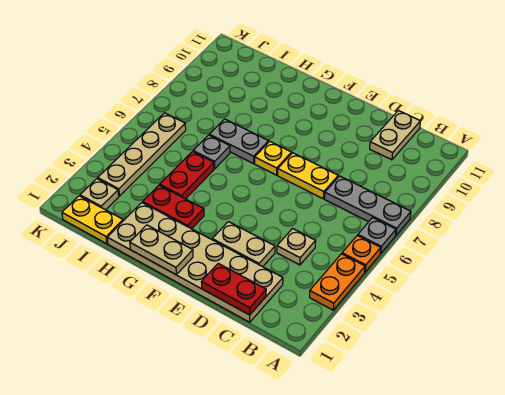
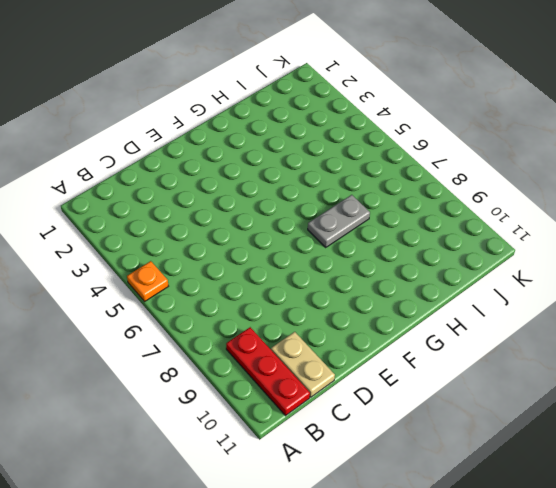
red plate B9:B11 level 1 -> none
none -> orange plate A3:A4 level 1
none -> grey plate A6 level 1
none -> grey plate A7:C7 level 1

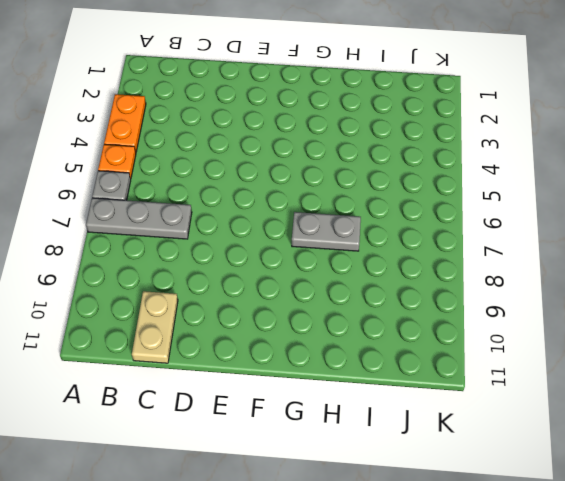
none -> tan plate C1:H2 level 1
none -> tan plate C4 level 1
none -> tan plate D3:E3 level 1

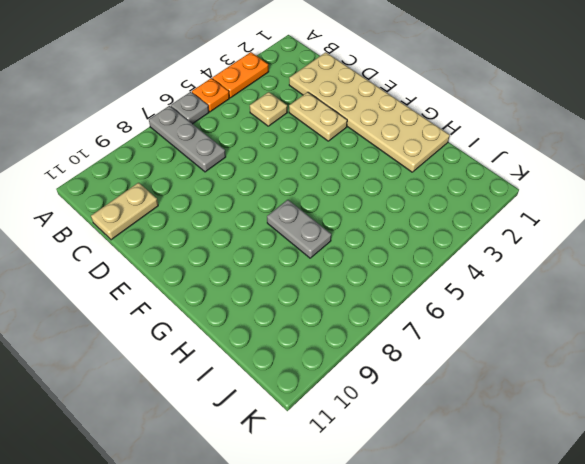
none -> yellow plate D7:E7 level 1
none -> yellow plate F7 level 1
none -> red plate G3:H3 level 1

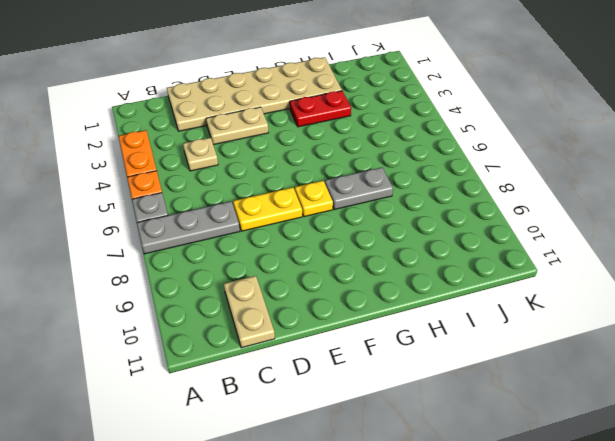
none -> red plate H4:H5 level 1
none -> grey plate H6 level 1
none -> yellow plate I1:J1 level 1

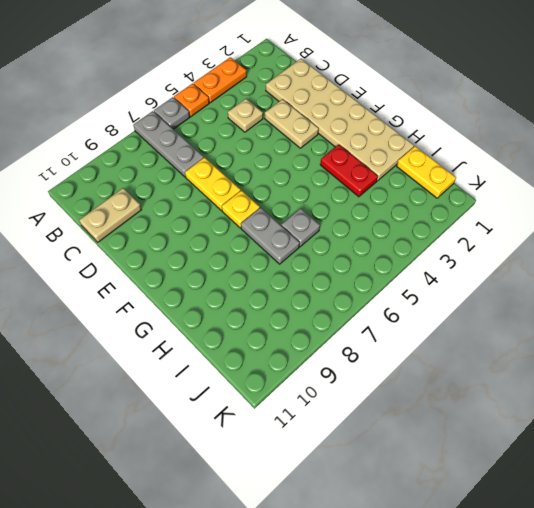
none -> red plate H4:H5 level 1
none -> tan plate J2 level 1
none -> tan plate J3:J6 level 1

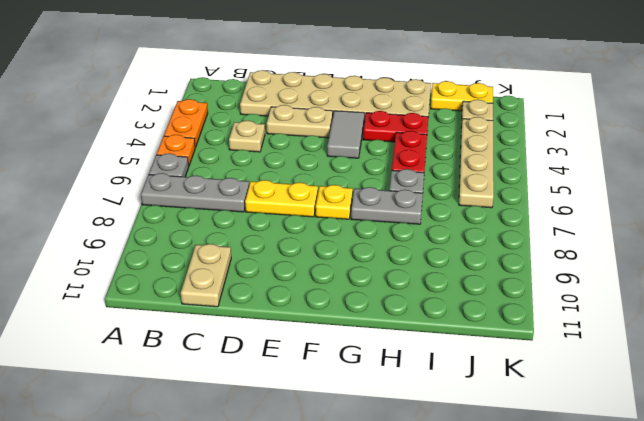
grey tile F3:F4 level 1 -> none
none -> red plate C1:D1 level 2
none -> tan plate F1:G1 level 2

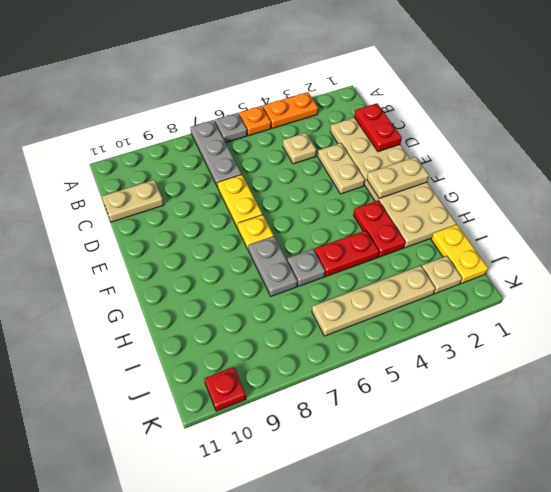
tan plate F1:F2 level 2 -> tan plate F1:G1 level 2
red plate K10 level 1 -> none

